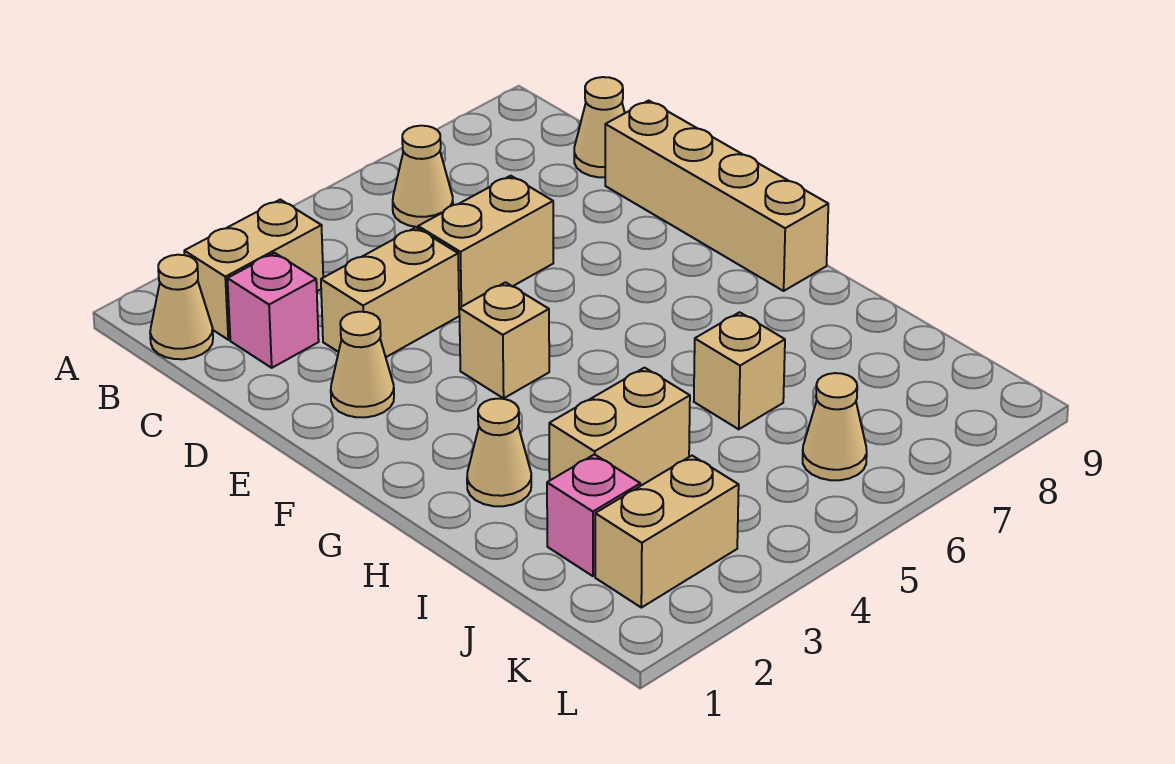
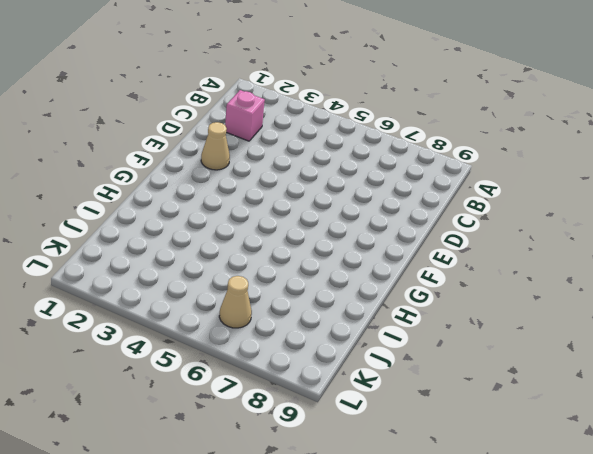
none -> tan cone B1 level 1
none -> tan brick B2:B3 level 1
none -> tan cone B6 level 1

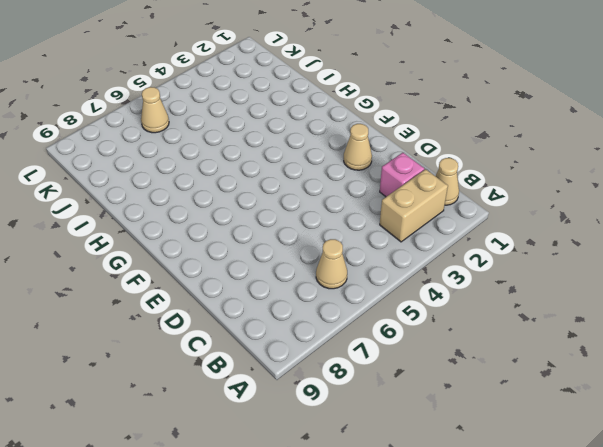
none -> tan cone C9 level 1
none -> tan brick D3:D4 level 1
none -> tan brick D5:D6 level 1

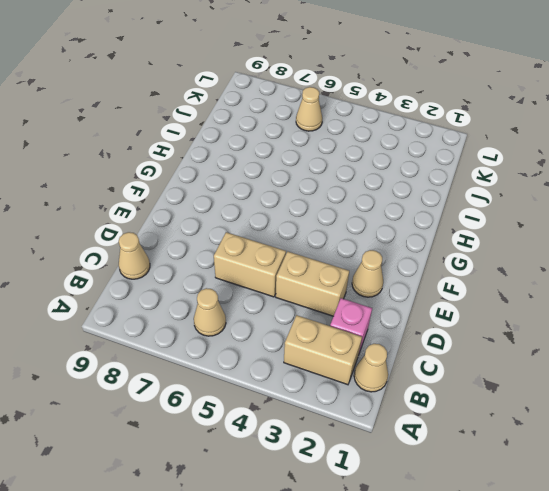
none -> tan brick D9:G9 level 1
none -> tan brick F4 level 1
none -> tan cone H2 level 1

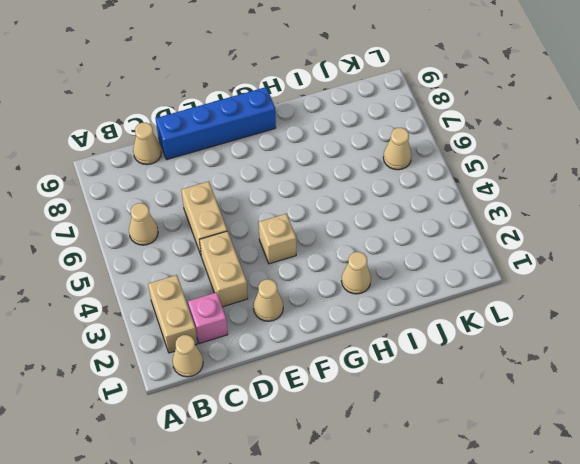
blue brick D9:G9 level 1 -> tan brick D9:G9 level 1
none -> tan brick I3:I4 level 1
none -> tan brick I6 level 1
none -> pink brick J2 level 1

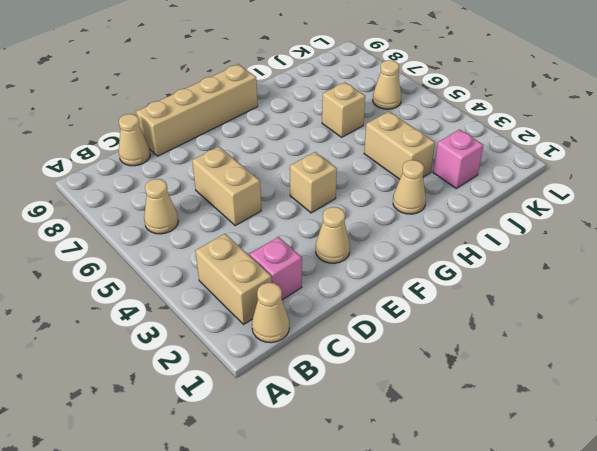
none -> tan brick D3:D4 level 1
none -> tan brick K2:K3 level 1

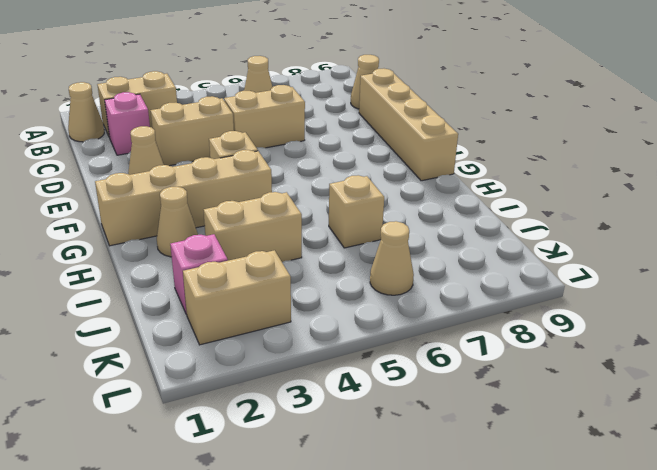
tan brick G1:G4 level 1 -> none

